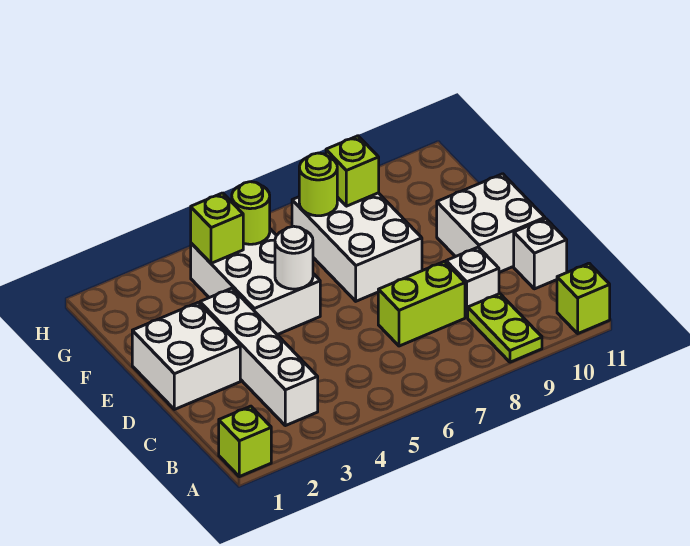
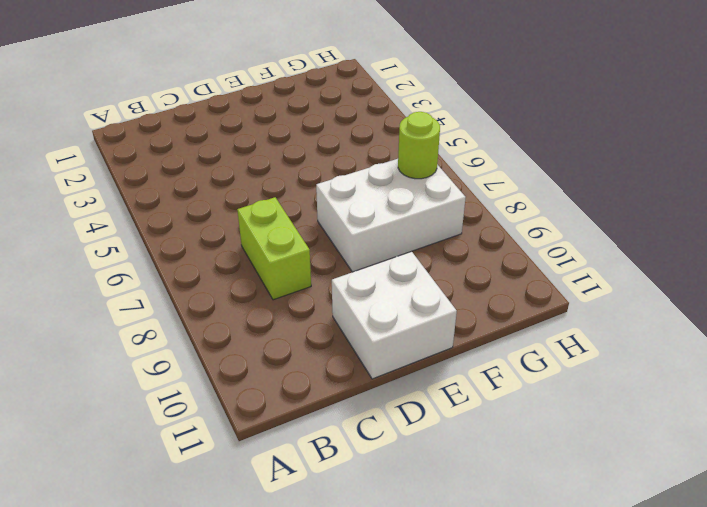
none -> lime brick A1 level 1
none -> lime plate A9:B9 level 1
none -> lime brick A11 level 1

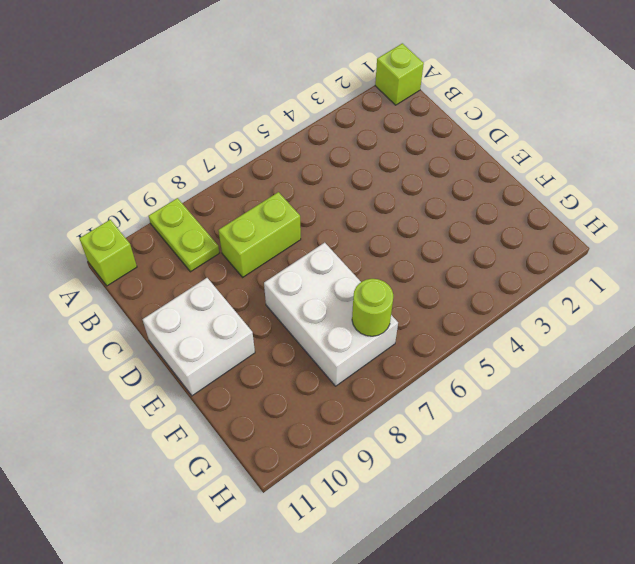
none -> white brick B3:E3 level 1
none -> white brick C9 level 1
none -> white brick C11 level 1

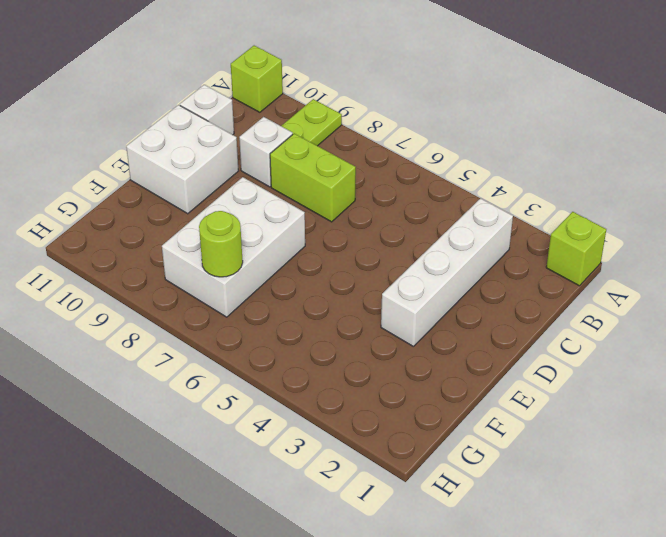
none -> white brick D1:E2 level 1
none -> white brick E4:G5 level 1
none -> white round brick E5 level 2

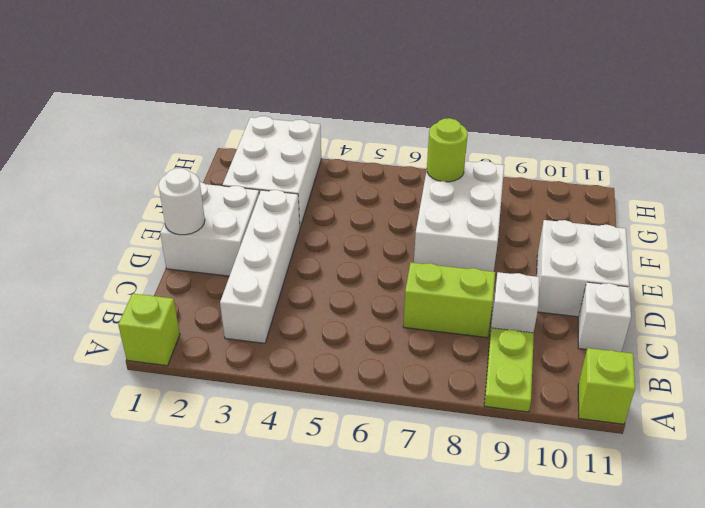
white round brick D1 level 2 -> white round brick E5 level 2
white brick F2:H3 level 1 -> white brick E4:G5 level 1
none -> lime brick G4 level 2
none -> lime round brick G5 level 2
none -> lime brick G8 level 2

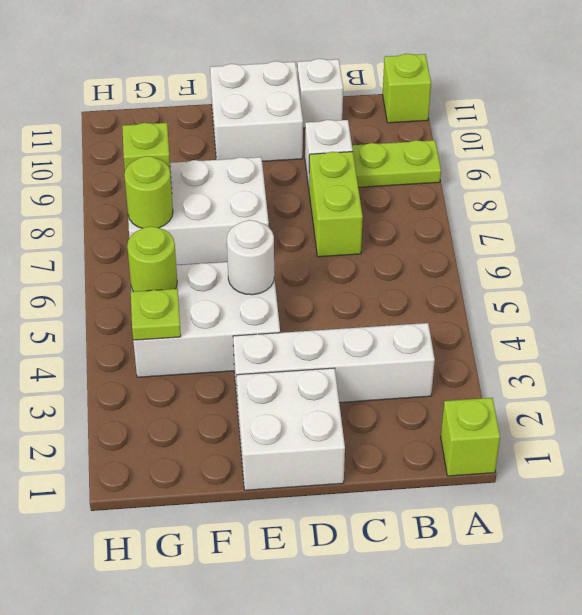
lime plate G4 level 2 -> lime brick G4 level 2

